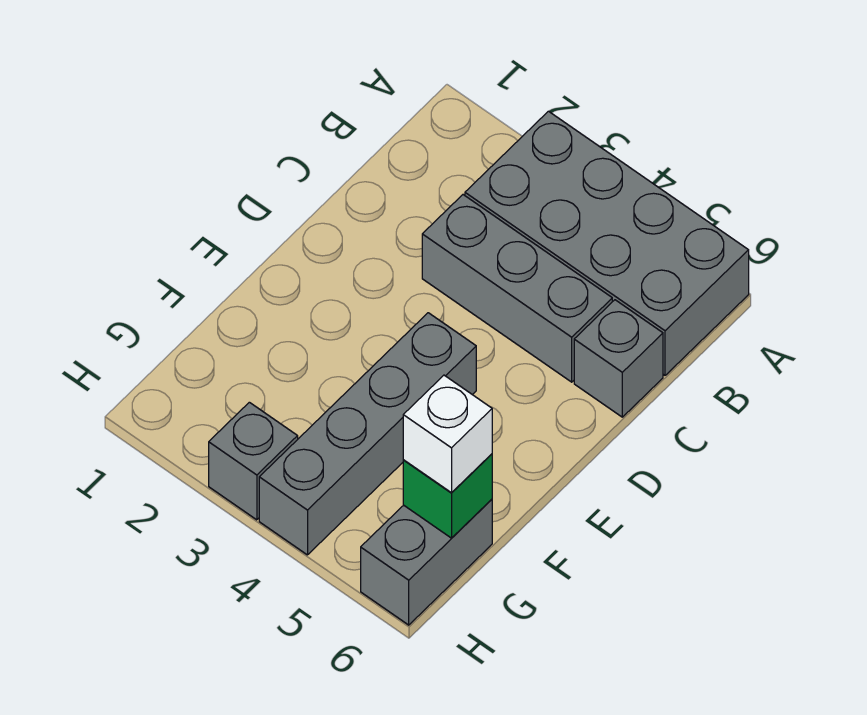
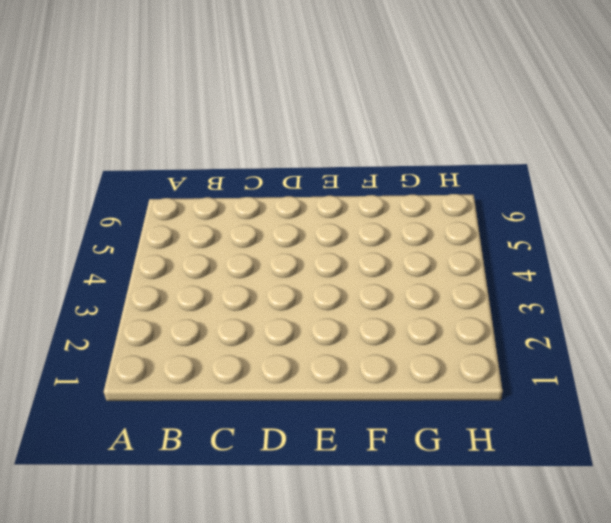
none -> grey brick A3:B6 level 1
none -> grey brick C3:C5 level 1

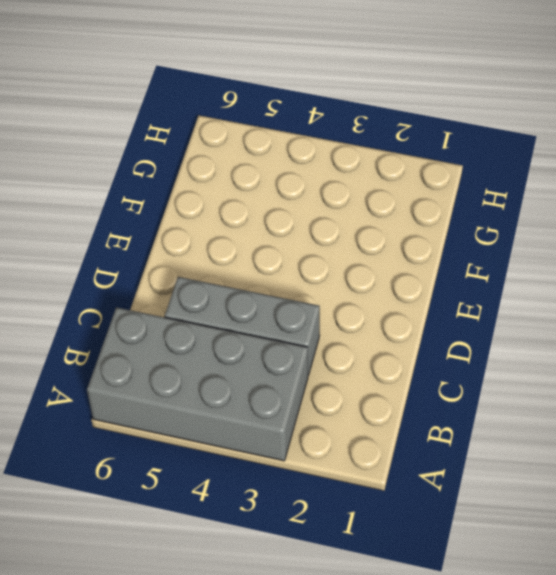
none -> grey brick C6 level 1
none -> grey brick E4:H4 level 1

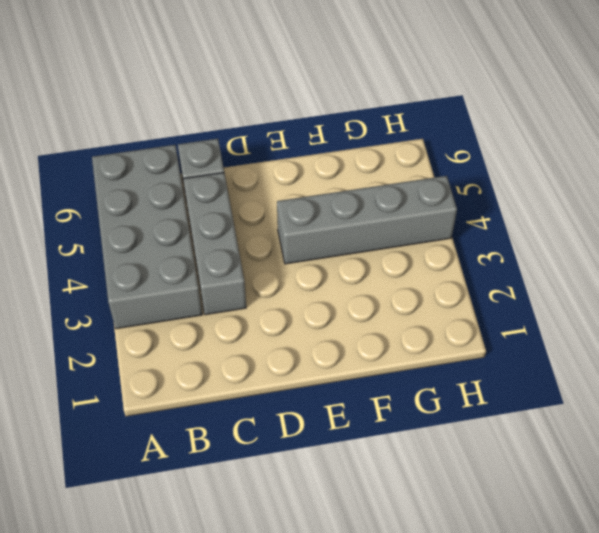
none -> grey brick G6:H6 level 1
none -> grey brick H3 level 1

